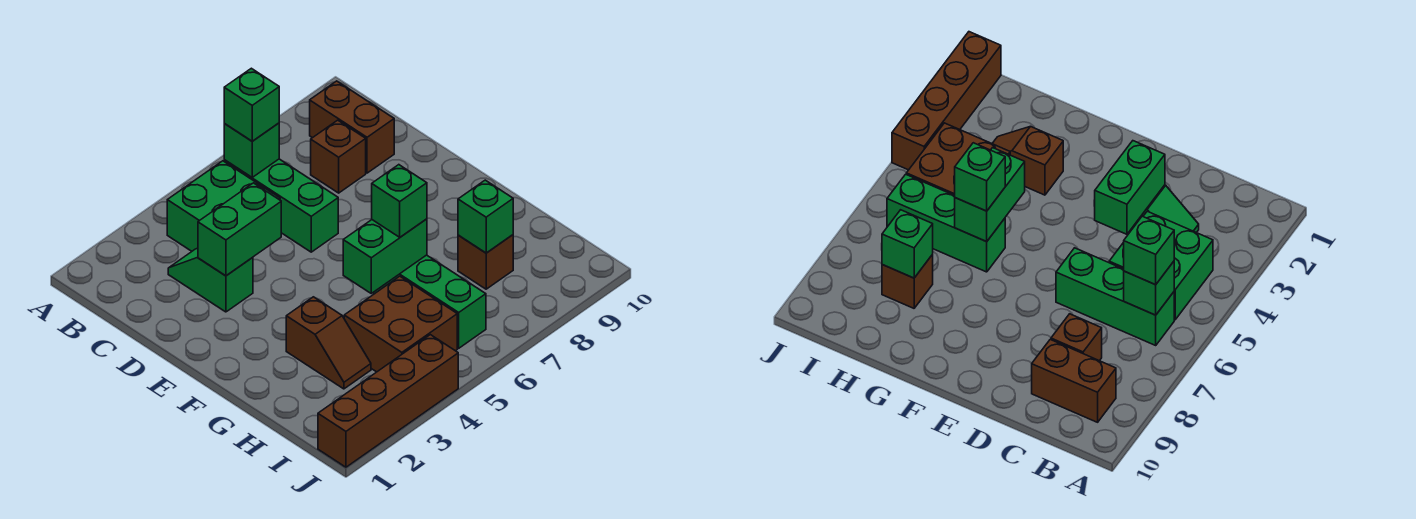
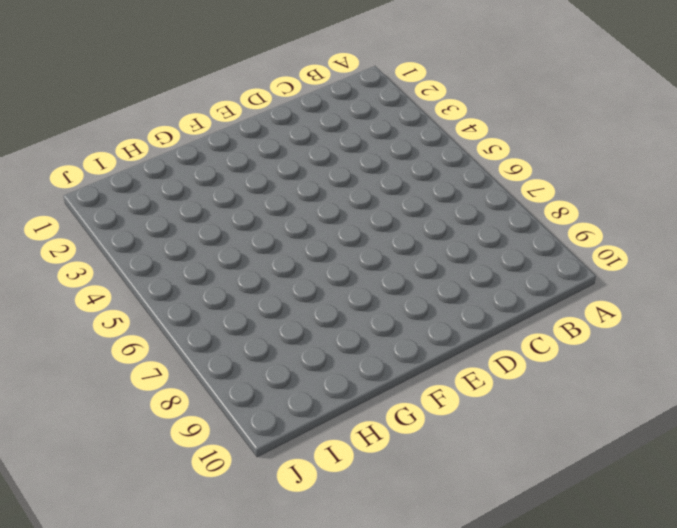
none -> green brick B4:C5 level 1
none -> green brick B6:D6 level 1
none -> brown brick B9:C9 level 1

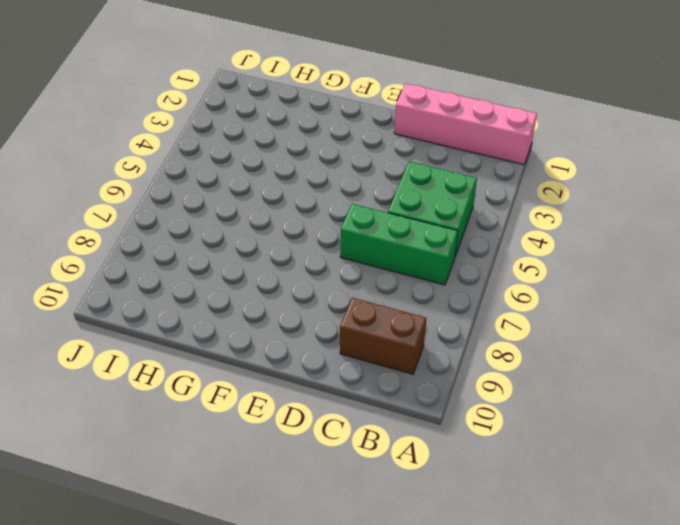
pink brick A1:D1 level 1 -> none
none -> green slope C3:D3 level 1 top D
none -> brown brick C8 level 1
none -> brown slope G3:H3 level 1 top G

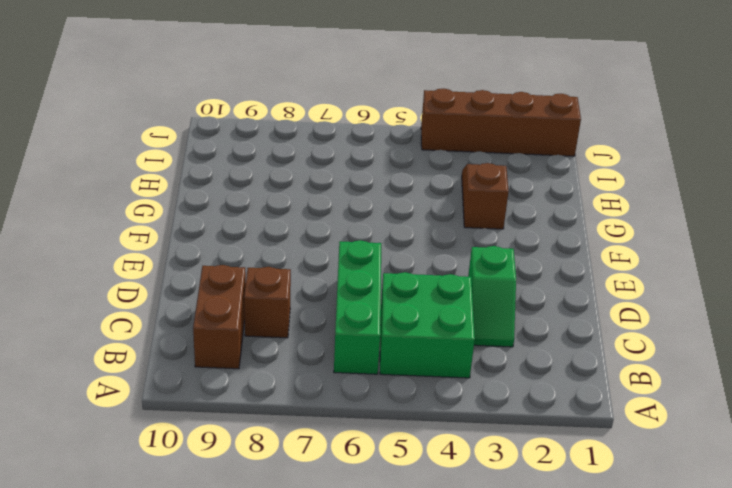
none -> green brick G6:I6 level 1
none -> brown brick H4:I5 level 1
none -> brown brick H8 level 1

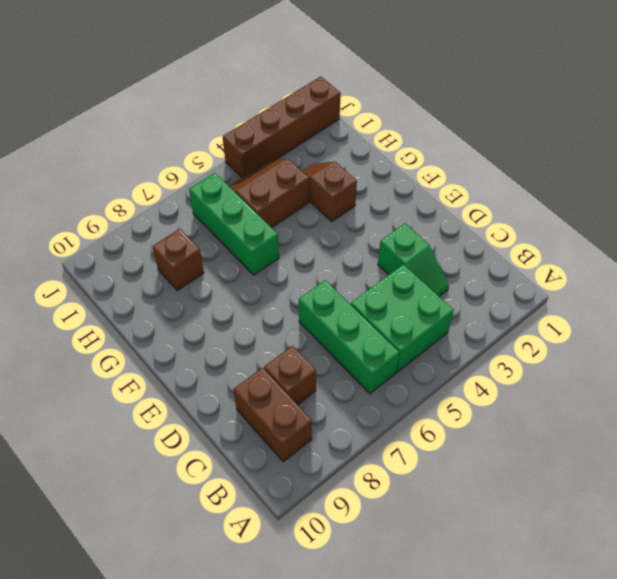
brown slope H4:I5 level 1 top H -> brown brick H4:I5 level 1
none -> green brick B6 level 2
none -> green brick D3:D4 level 2
none -> green brick G5:G6 level 2

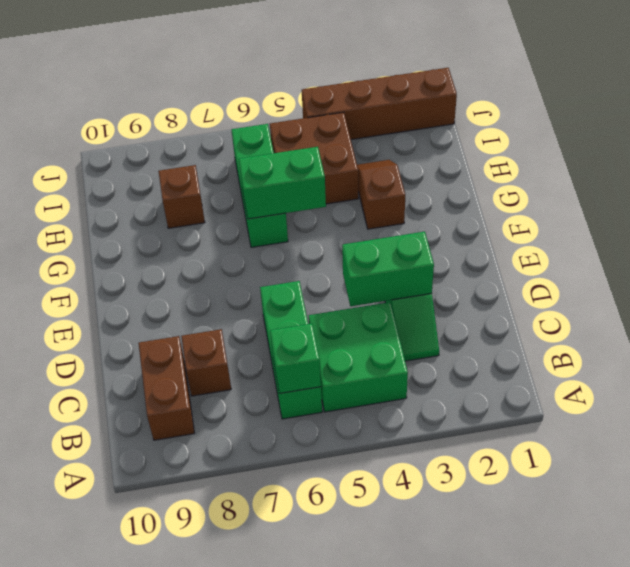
none -> green brick H8 level 2
none -> green brick B6 level 3
none -> green brick G6 level 3

